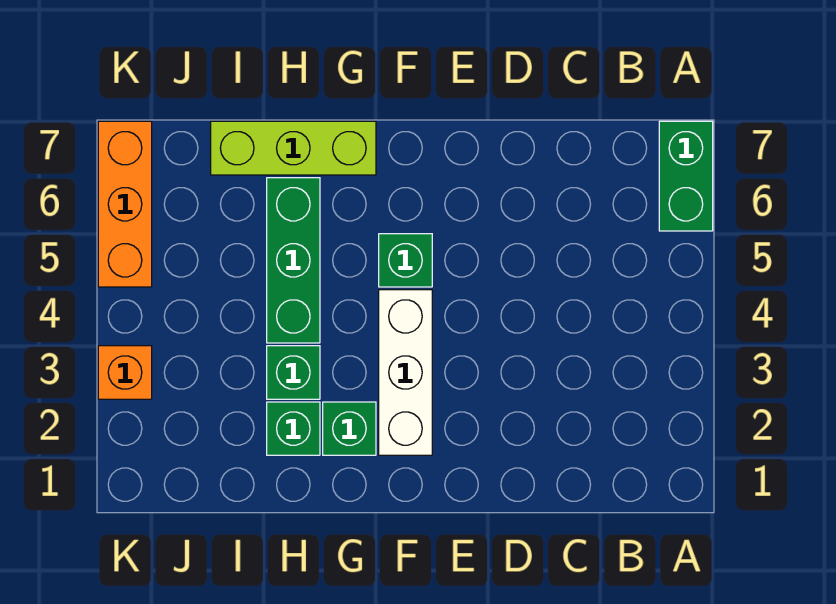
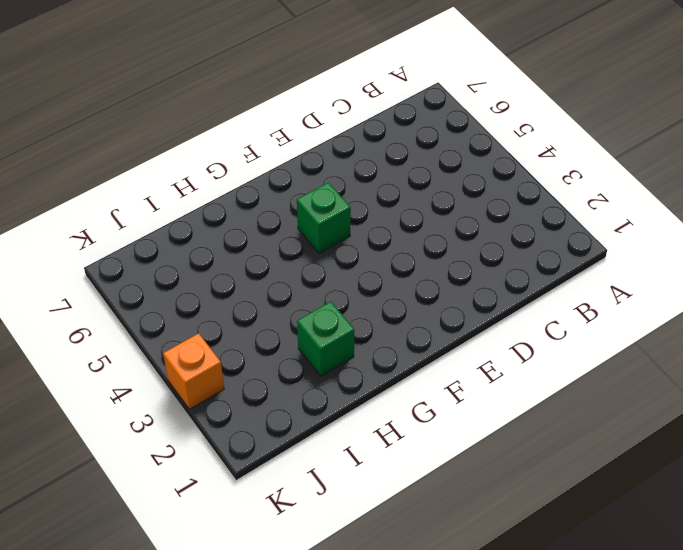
none -> green brick A6:A7 level 1
none -> white brick F2:F4 level 1

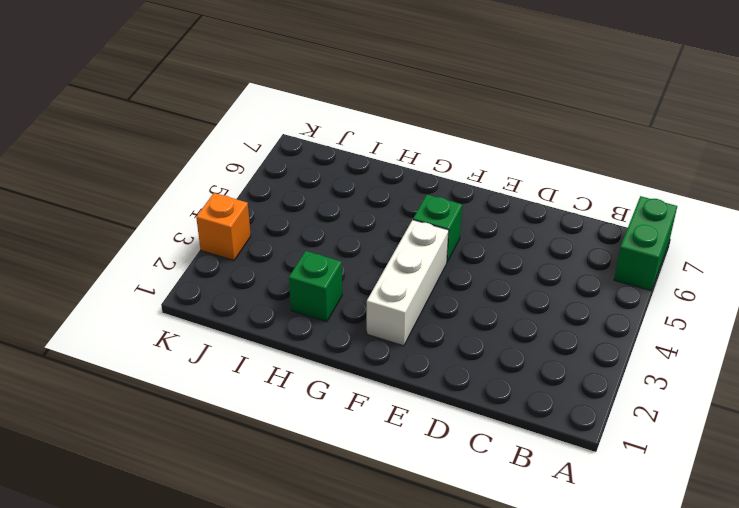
none -> green brick G2 level 1
none -> lime brick G7:I7 level 1

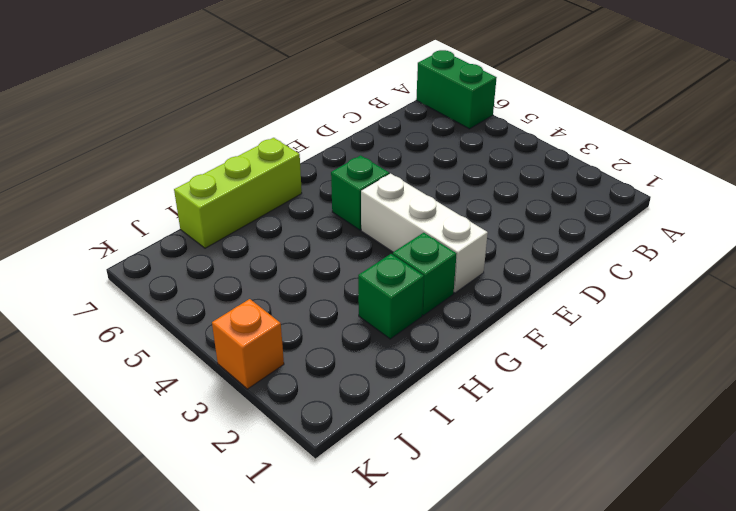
none -> green brick H3 level 1
none -> green brick H4:H6 level 1

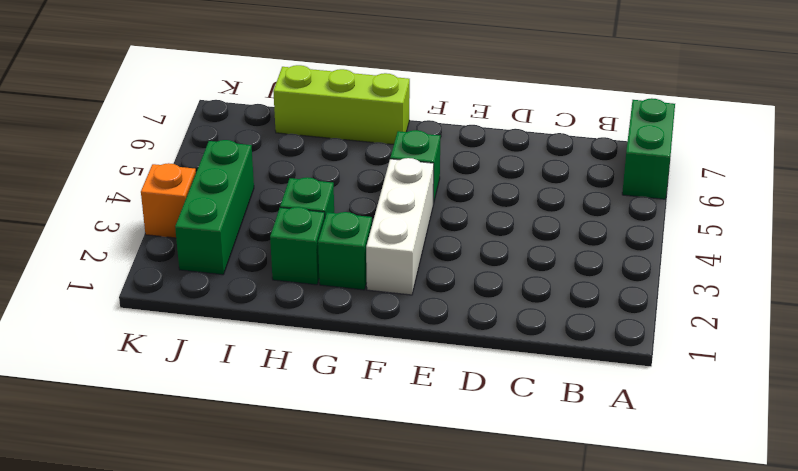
green brick J2:J4 level 1 -> green brick H4:H6 level 1
none -> orange brick K5:K7 level 1

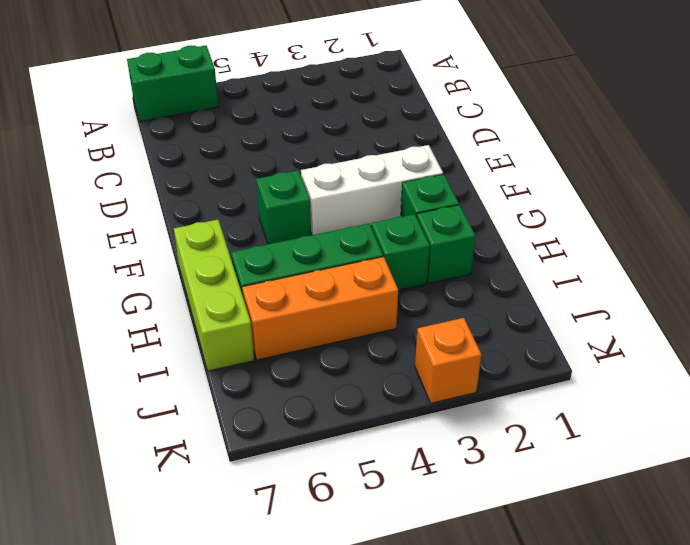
orange brick I4:I6 level 1 -> orange brick K5:K7 level 1

